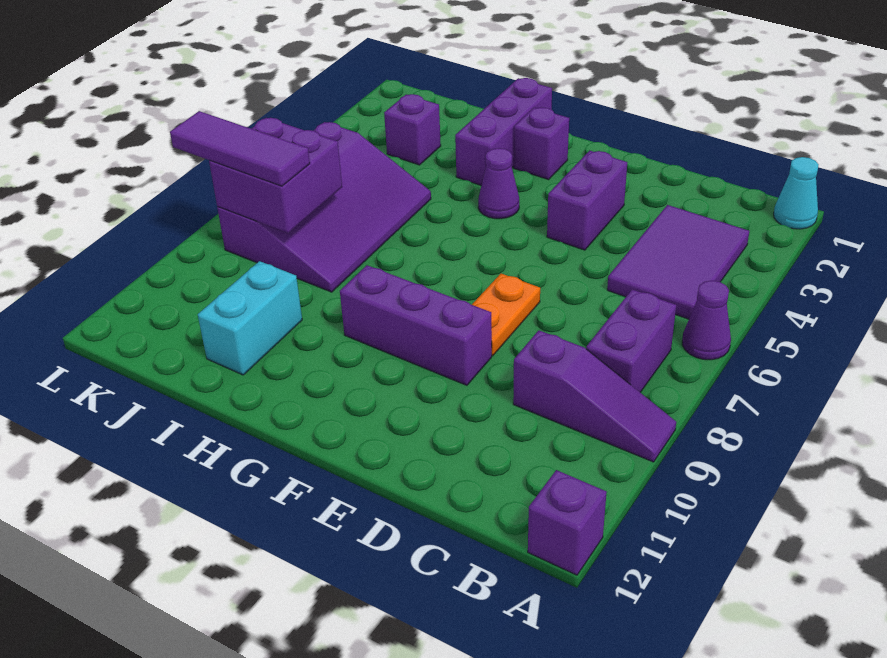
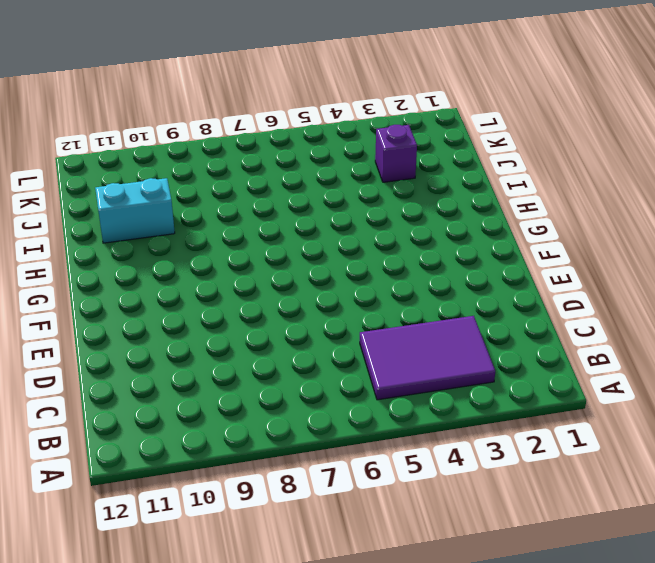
none -> cyan cone A1 level 1
none -> purple cone A6 level 1
none -> purple slope A9:C9 level 1 top C

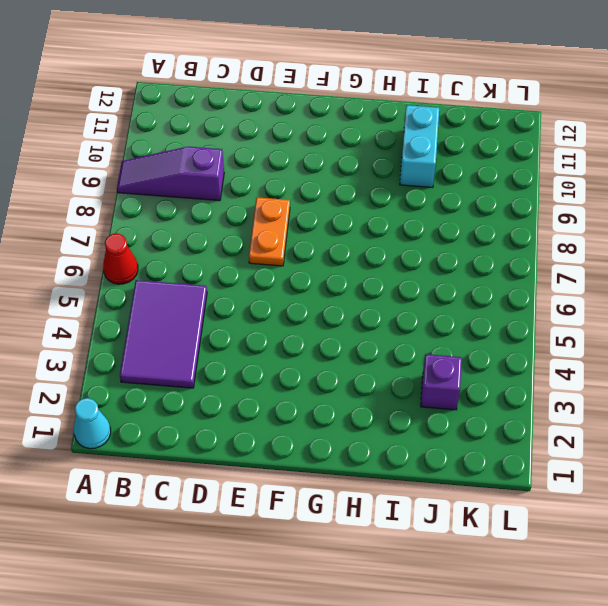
red cone A6 level 1 -> purple cone A6 level 1
none -> purple brick A12 level 1
none -> purple brick B7:B8 level 1
none -> purple brick E3:E4 level 1

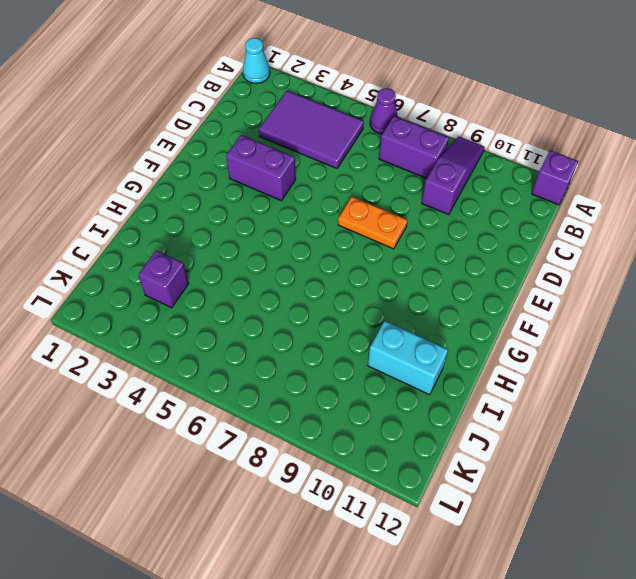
none -> purple brick E9:G9 level 1
none -> purple brick G2 level 1
none -> purple cone G4 level 1

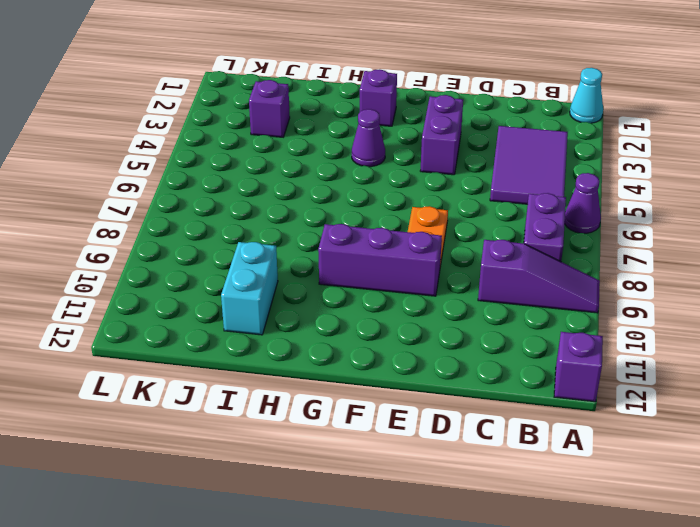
none -> purple brick H1:H3 level 1
none -> purple slope I5:K8 level 1 top K
none -> purple brick J7:K8 level 2

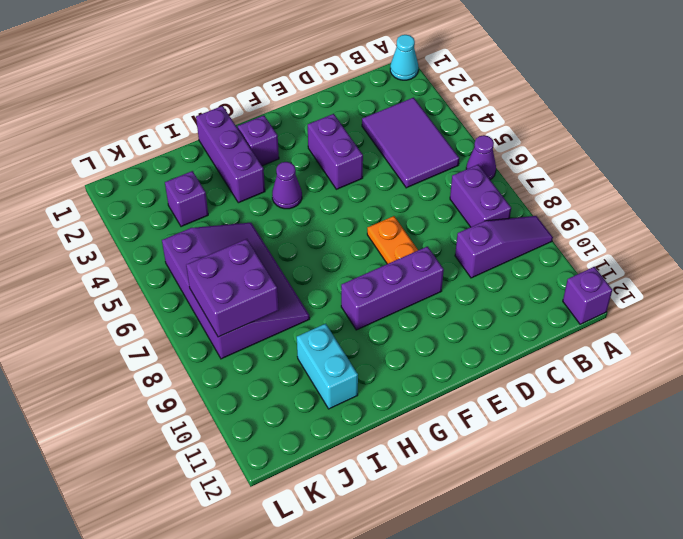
none -> purple tile J8:L8 level 3

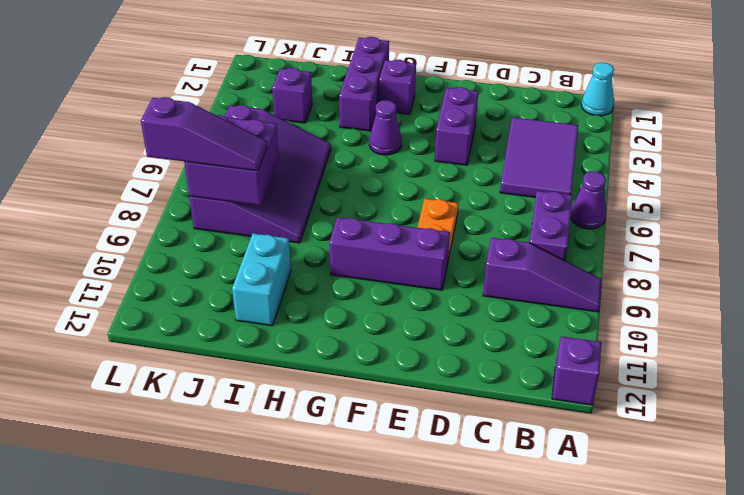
purple slope J8:L8 level 3 top L -> purple tile J8:L8 level 3

